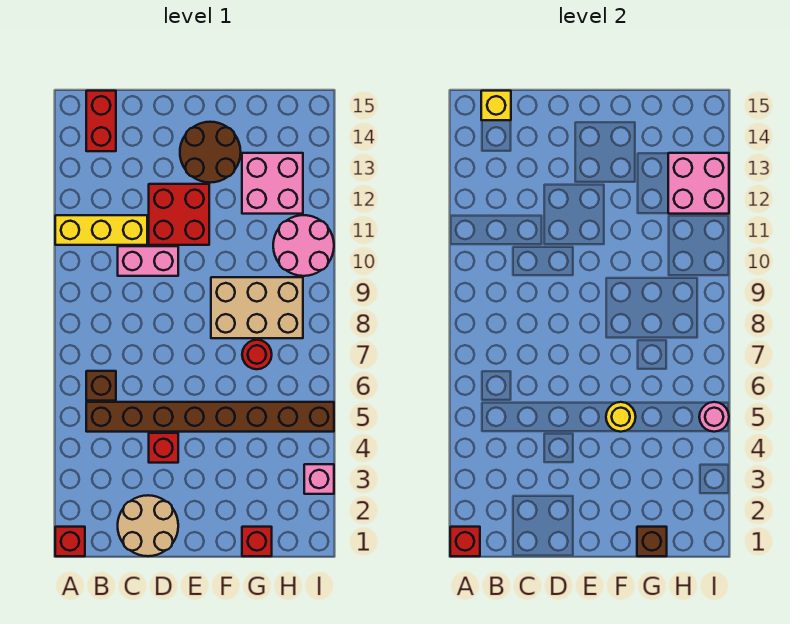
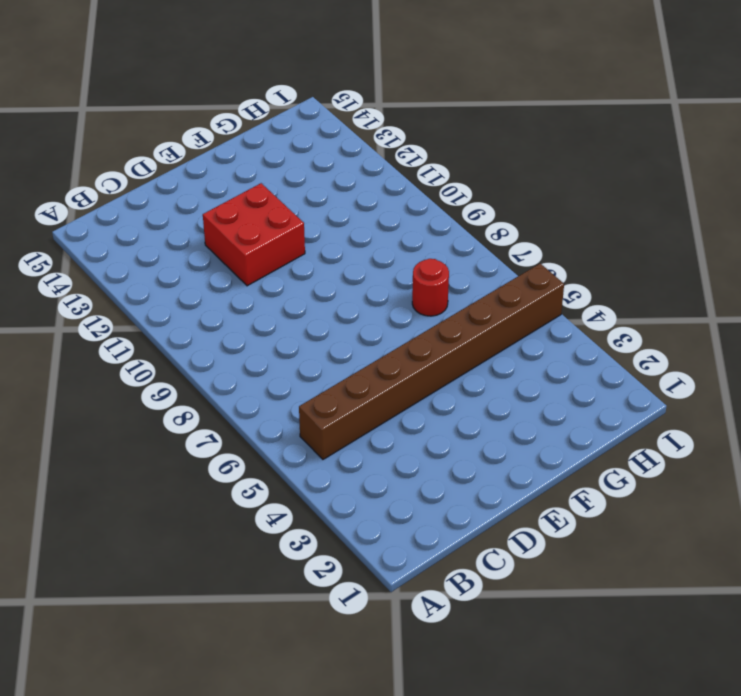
none -> red brick A1 level 1
none -> yellow brick A11:C11 level 1
none -> brown brick B6 level 1

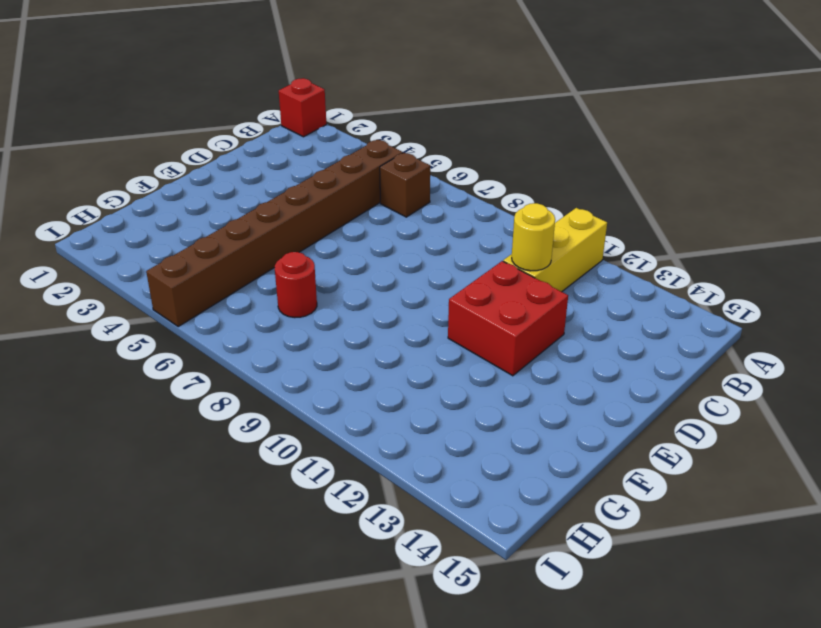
yellow round brick C11 level 2 -> yellow round brick F5 level 2
none -> red brick B14:B15 level 1
none -> tan round brick C1:D2 level 1
none -> pink brick C10:D10 level 1

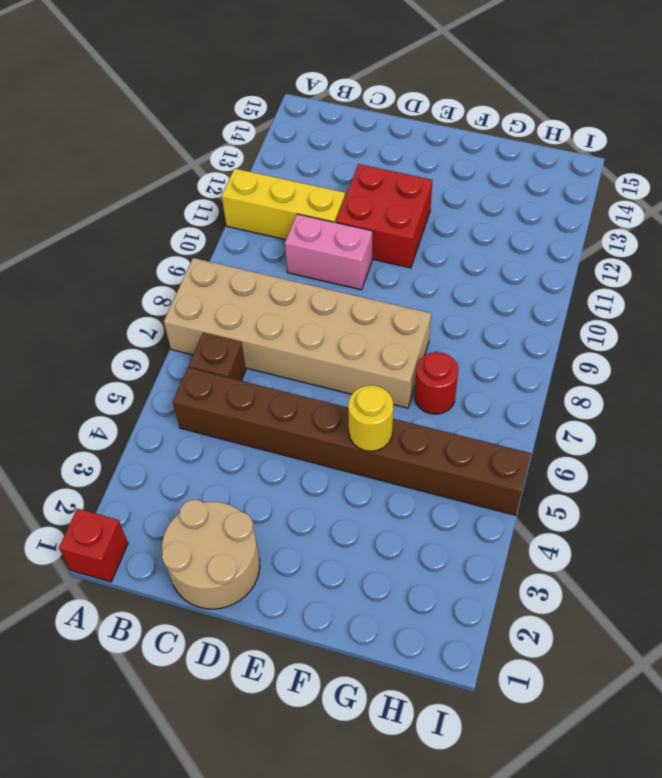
tan brick A7:F8 level 1 -> tan brick F8:H9 level 1
none -> red brick B14:B15 level 1
none -> red brick D4 level 1
none -> brown round brick E13:F14 level 1

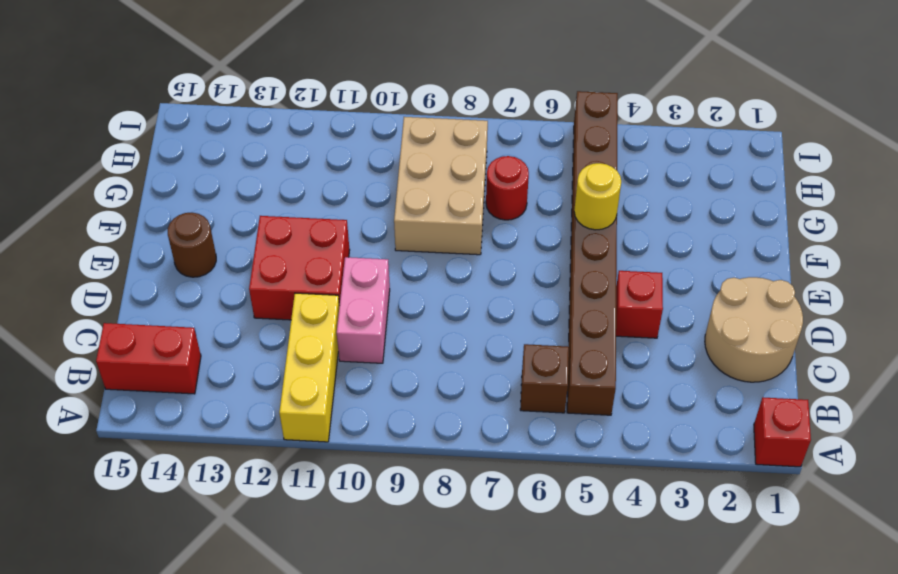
brown round brick E14 level 1 -> brown round brick E13:F14 level 1
none -> red brick G1 level 1
none -> pink brick G12:H13 level 1
none -> pink round brick H10:I11 level 1

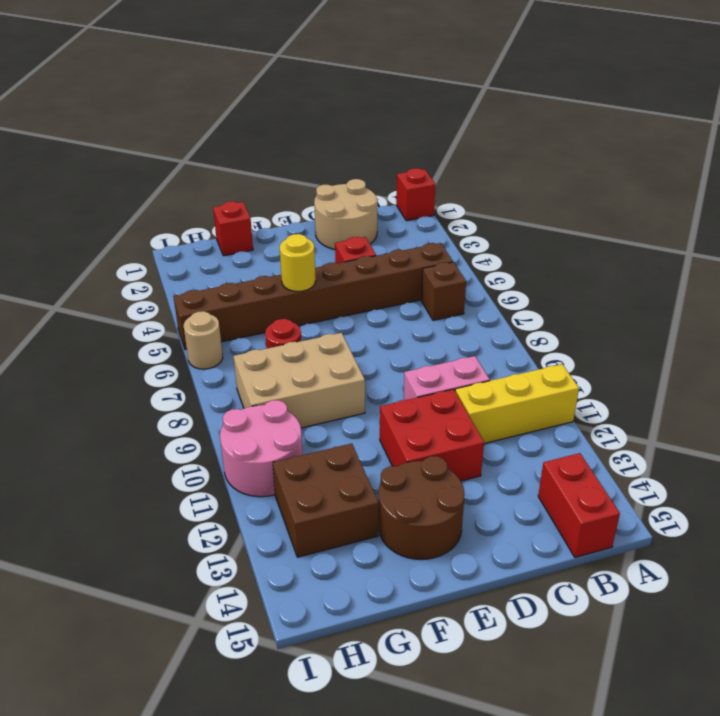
brown brick G12:H13 level 1 -> pink brick G12:H13 level 1
tan round brick I6 level 1 -> none
none -> pink brick I3 level 1
none -> red brick A1 level 2
none -> yellow brick B15 level 2

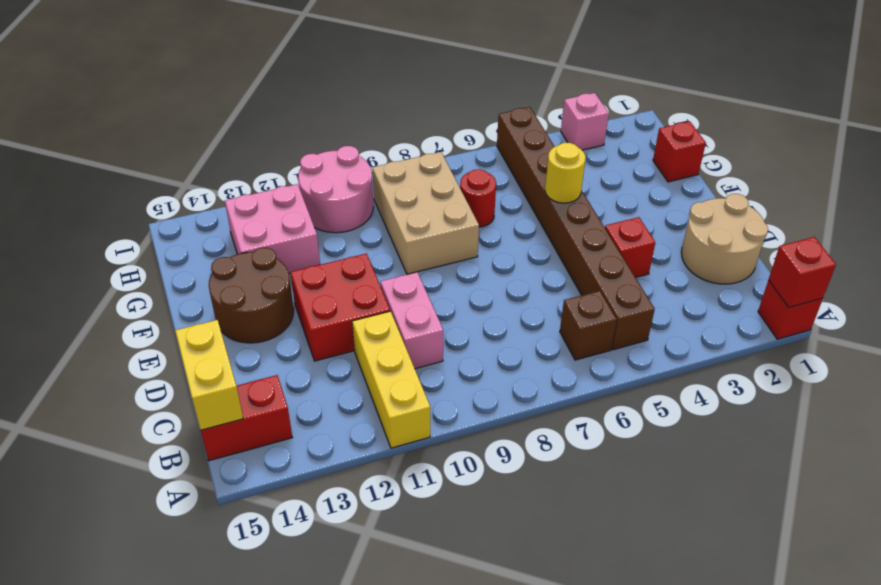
yellow brick B15:C15 level 2 -> yellow brick B15 level 2
none -> brown brick G1 level 2
none -> pink brick H12:I13 level 2
none -> pink round brick I5 level 2

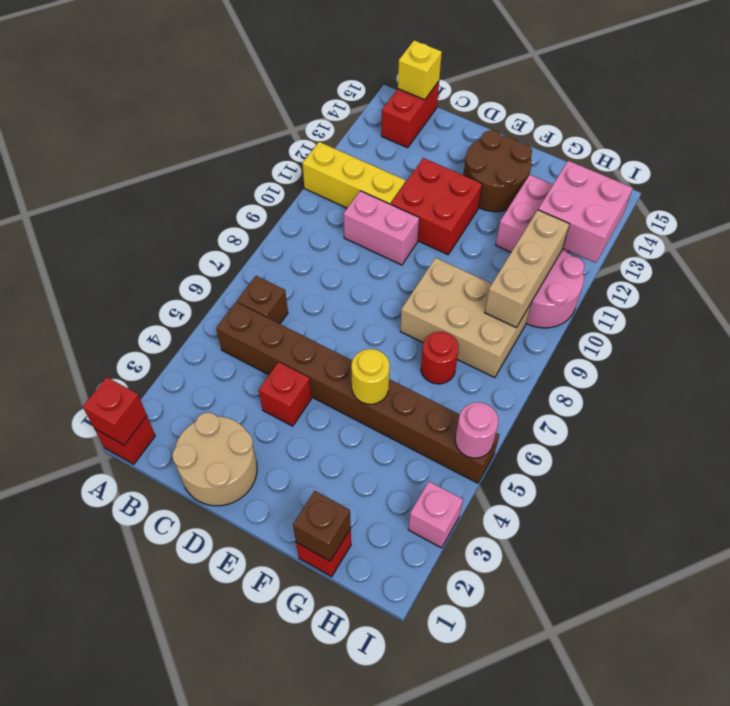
tan brick H9:H11 level 2 -> none

